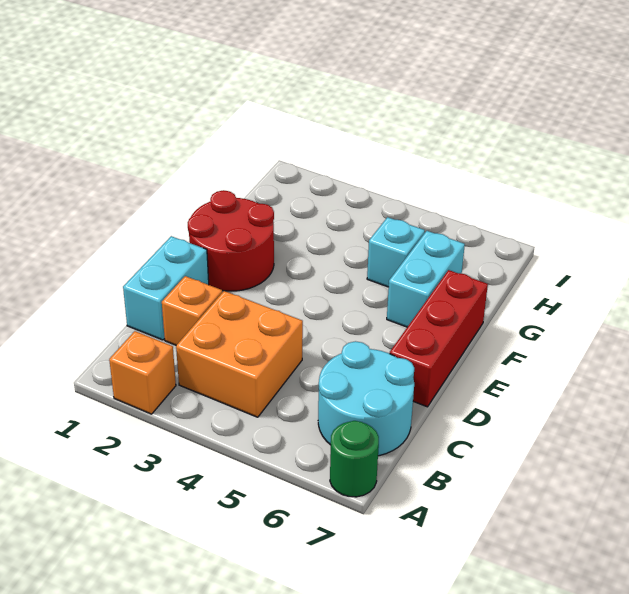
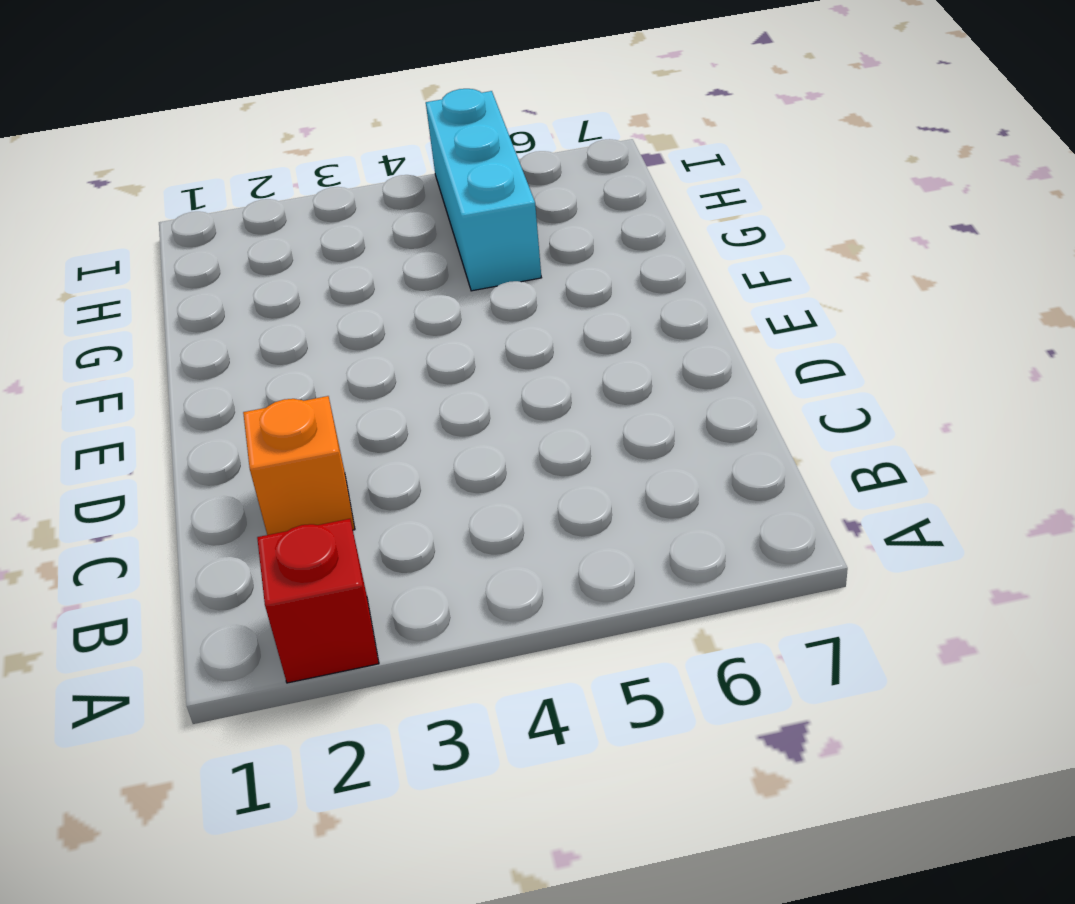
red brick A2 level 1 -> orange brick A2 level 1
cyan brick G5:I5 level 1 -> cyan brick G5 level 1
none -> green round brick A7 level 1
none -> orange brick B3:C4 level 1

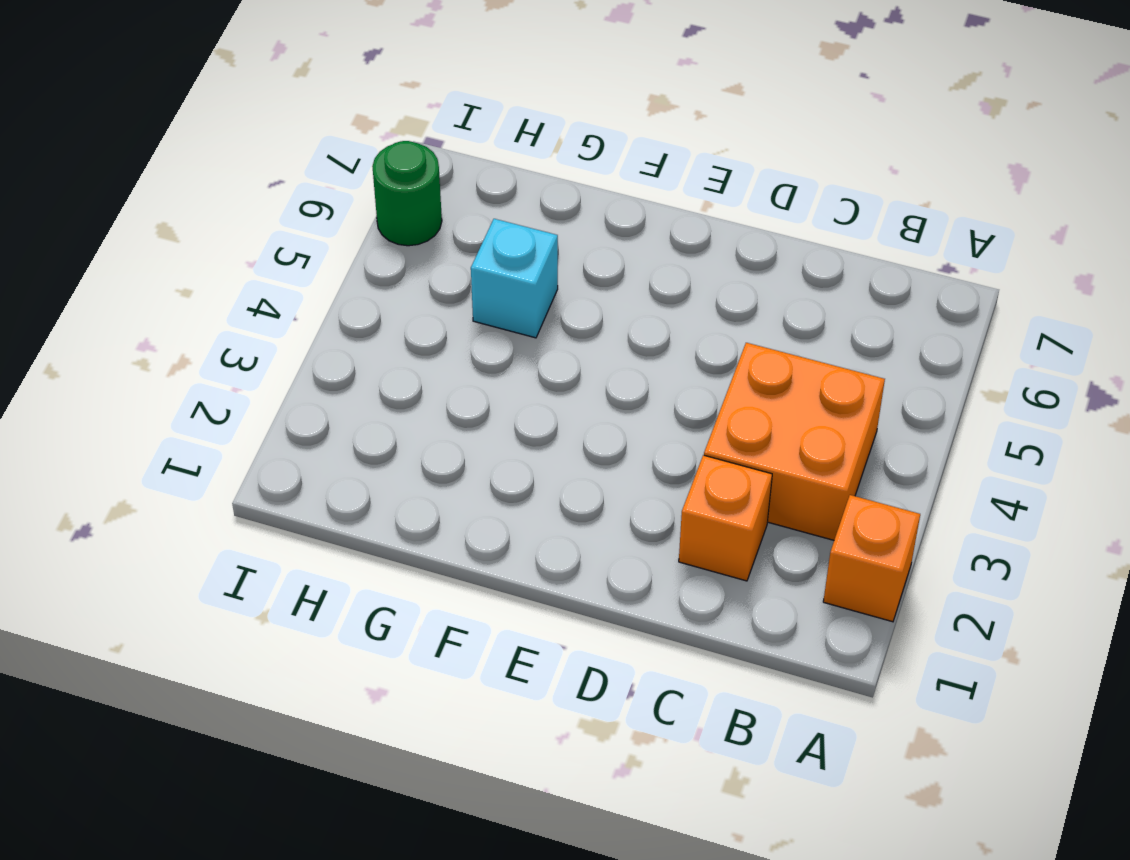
green round brick I6 level 1 -> green round brick A7 level 1
none -> cyan round brick B6:C7 level 1
none -> cyan brick C1:D1 level 1

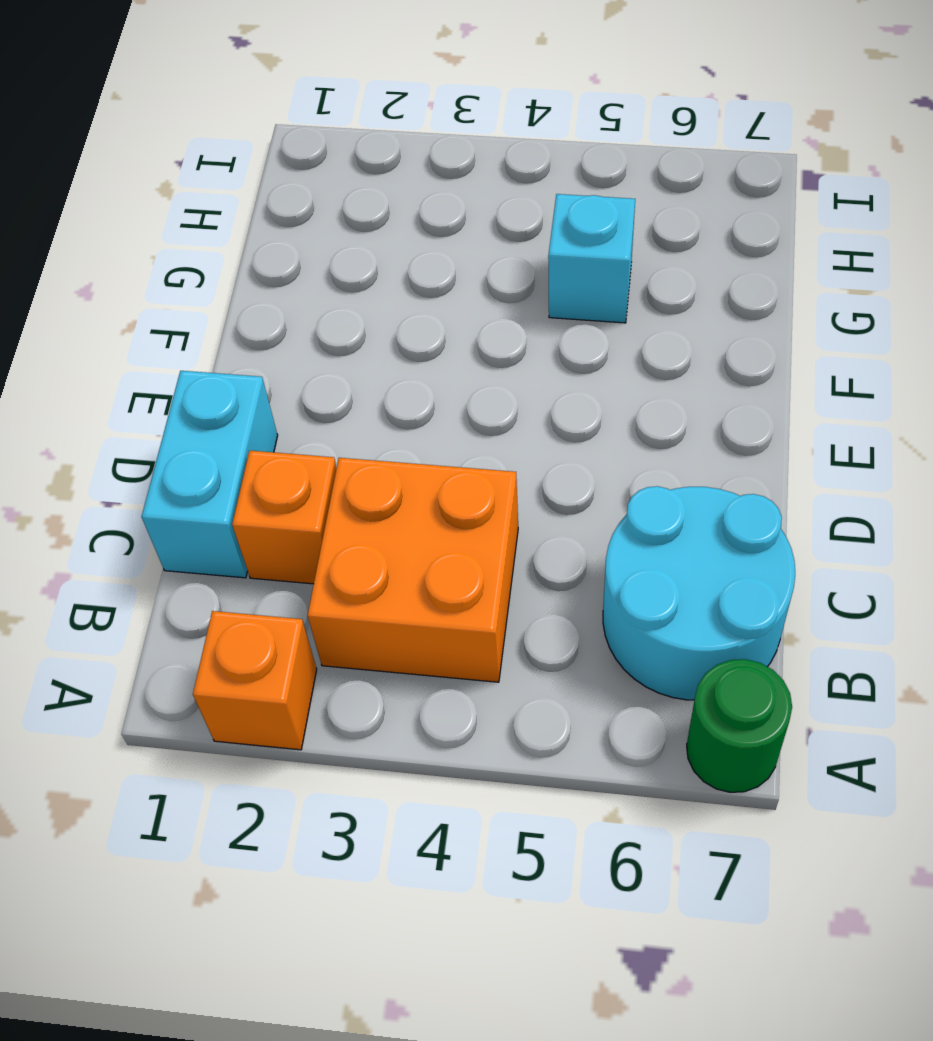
none -> red brick D7:F7 level 1
none -> red round brick E1:F2 level 1

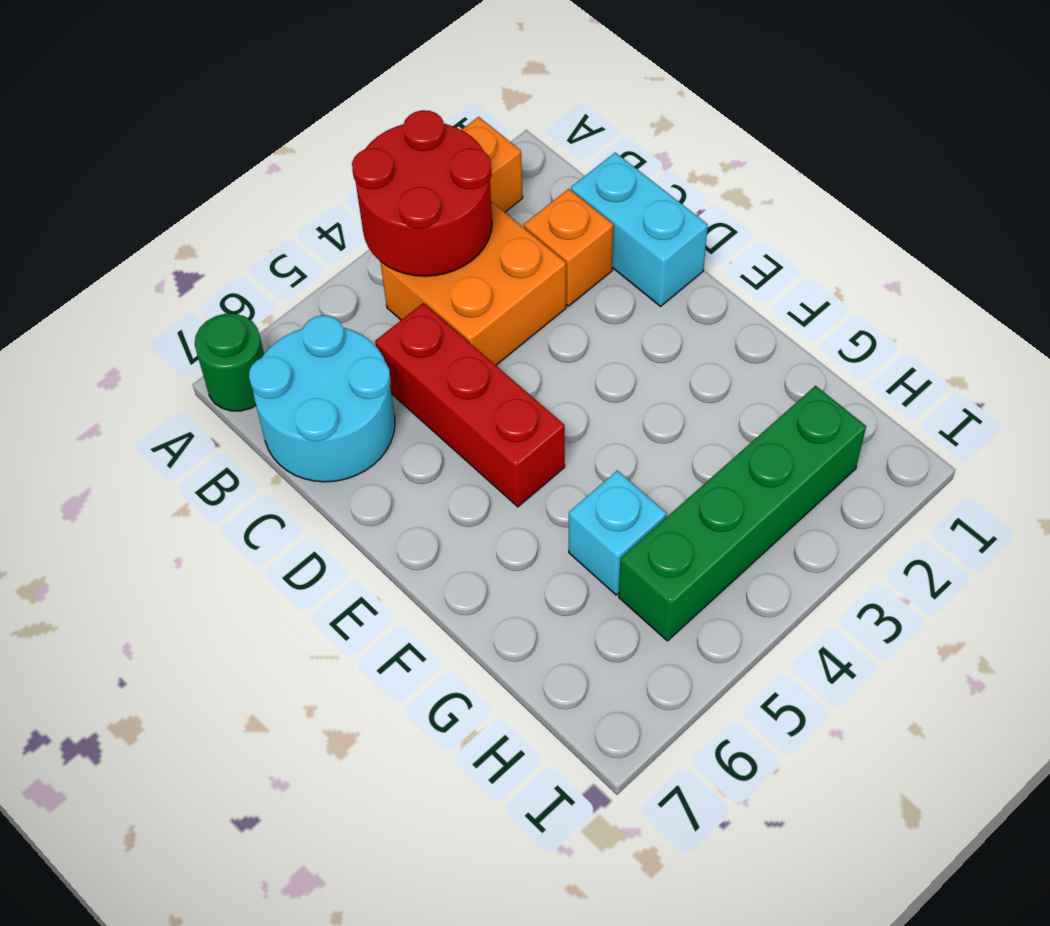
red round brick A3:B4 level 2 -> red round brick E1:F2 level 1
red brick C5:E5 level 1 -> red brick D7:F7 level 1
green brick H2:H5 level 1 -> none
none -> cyan brick F6:G6 level 1

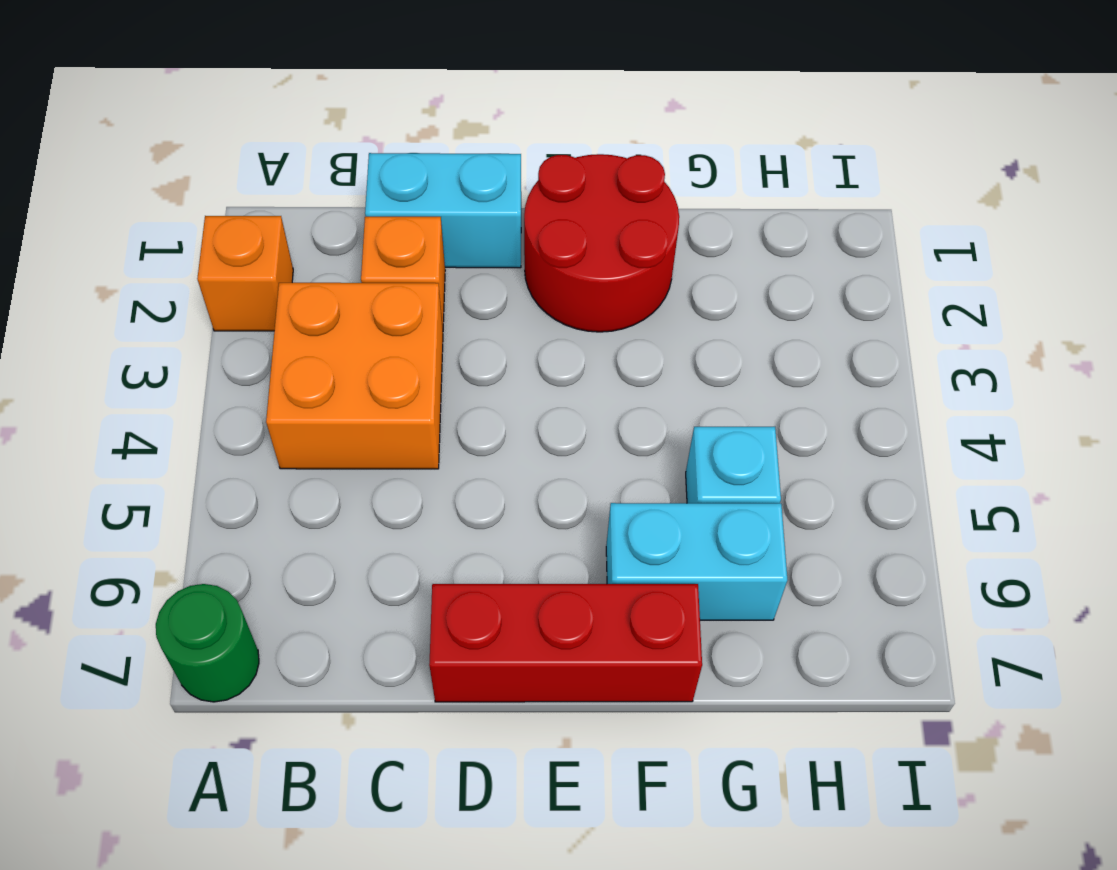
none -> cyan round brick B6:C7 level 1

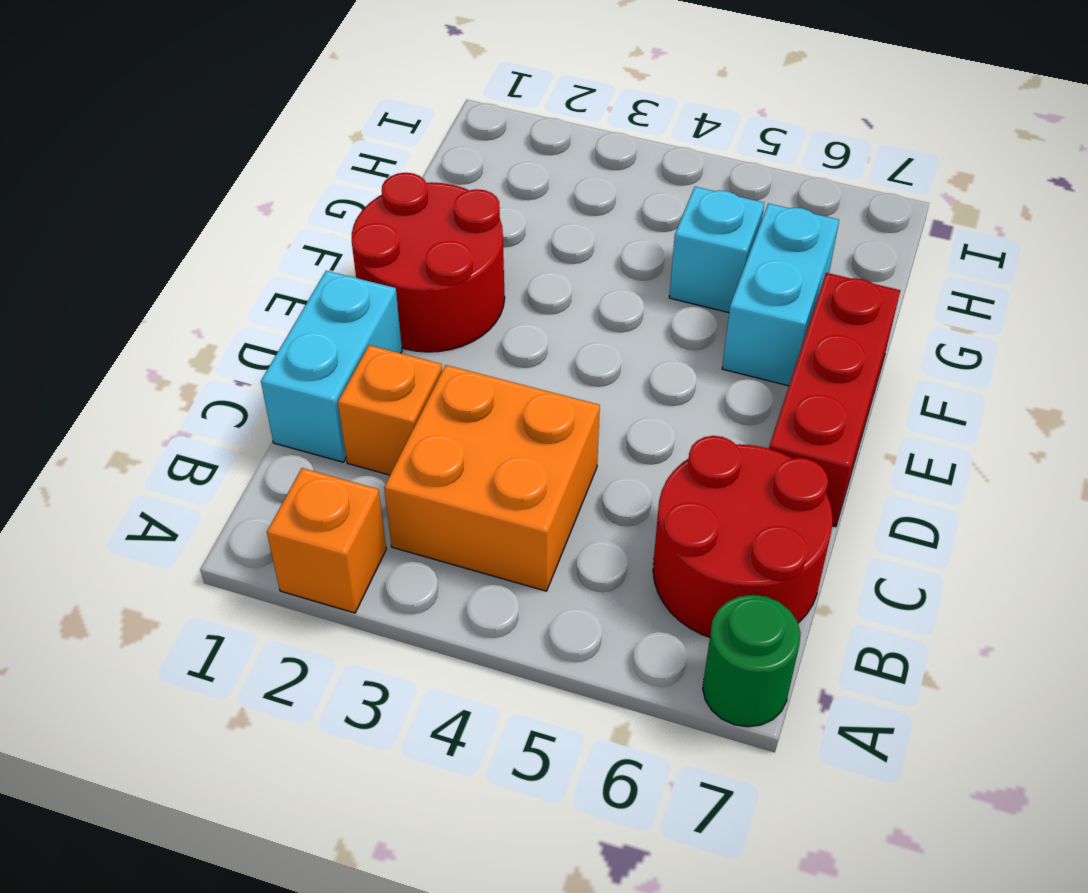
red round brick B6:C7 level 1 -> cyan round brick B6:C7 level 1

